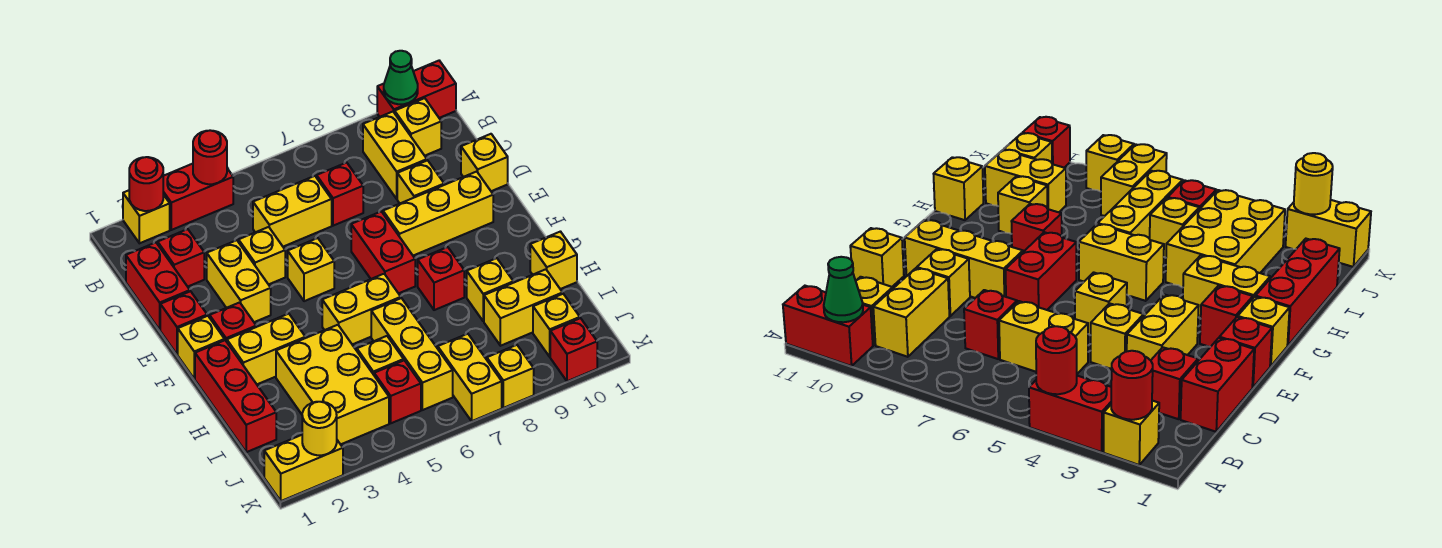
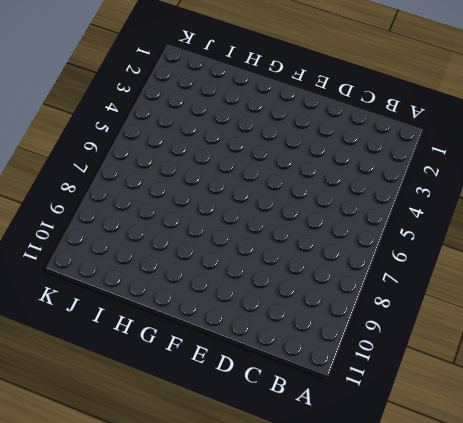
none -> yellow brick A2 level 1
none -> red brick A3:A4 level 1
none -> red brick A10:A11 level 1
none -> yellow brick B9:C9 level 1

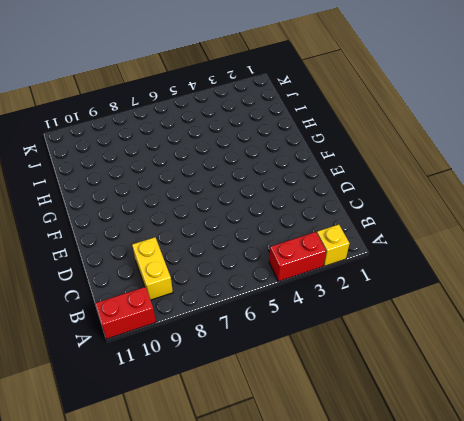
none -> yellow brick B10 level 1
none -> red brick C1:D1 level 1
none -> red brick C2 level 1
none -> yellow brick C5:C6 level 1

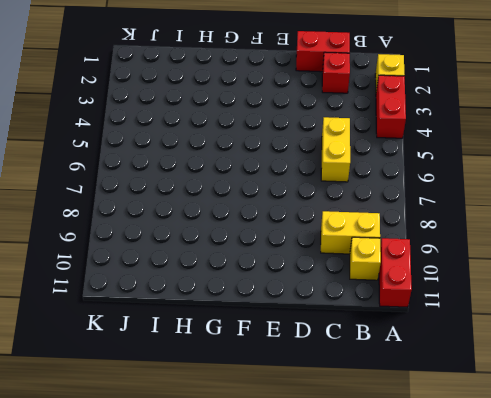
none -> red brick C7 level 1
none -> yellow brick D3:E3 level 1
none -> yellow brick D4 level 1
none -> yellow brick D9 level 1

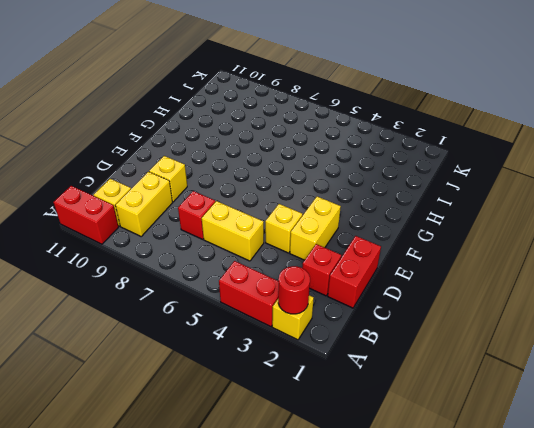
none -> yellow brick D11 level 1
none -> red brick E1 level 1
none -> yellow brick E5 level 1
none -> red brick E7:F7 level 1

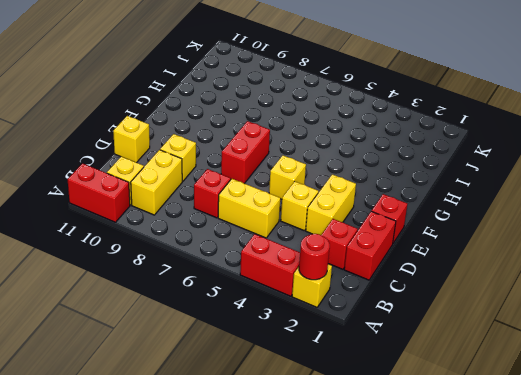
none -> yellow brick E8:E10 level 1
none -> yellow brick F1 level 1
none -> red brick F2 level 1
none -> red brick G1:I1 level 1

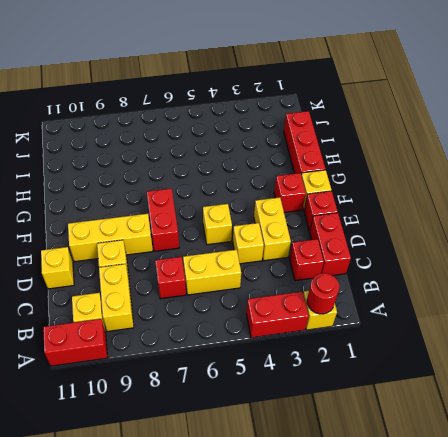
none -> yellow brick G2:G3 level 1
none -> yellow brick G5:G6 level 1
none -> red brick G8 level 1
none -> yellow brick H3:J4 level 1

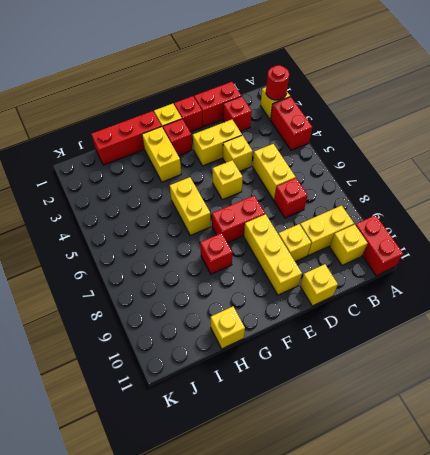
none -> yellow brick H3:J4 level 1
none -> yellow brick H6:J6 level 1
none -> yellow brick H9 level 1
none -> yellow brick I5 level 1

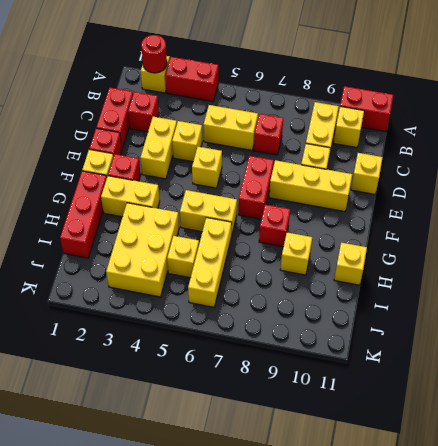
none -> yellow brick I9:I10 level 1
none -> red brick J5 level 1
none -> yellow brick J7:K7 level 1
none -> yellow brick J10 level 1

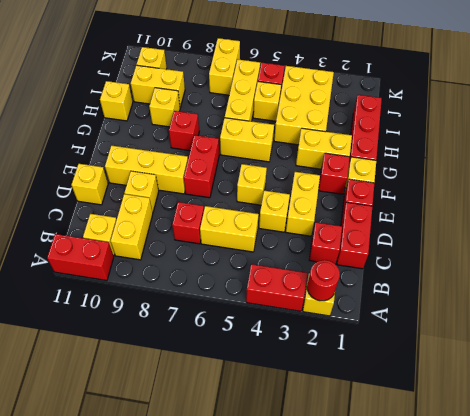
none -> yellow brick K1:K2 level 1
none -> yellow brick K8 level 1
none -> red brick K10 level 1
none -> red round brick A4 level 2

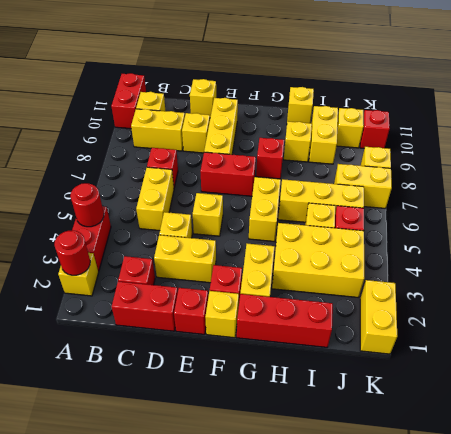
none -> green cone A10 level 2
none -> yellow round brick K2 level 2

